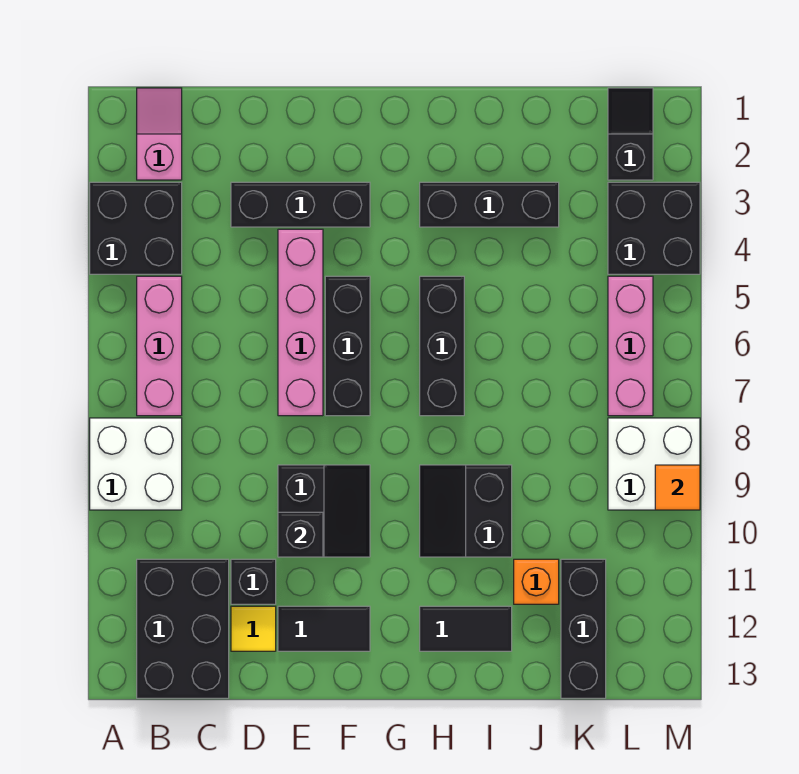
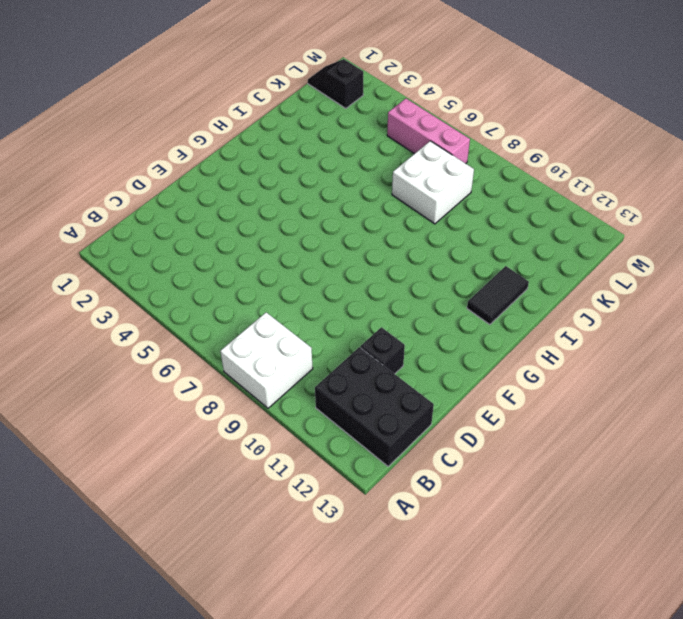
white brick J7:K8 level 1 -> white brick L8:M9 level 1
none -> black brick A3:B4 level 1
none -> pink slope B1:B2 level 1 top 2
none -> pink brick B5:B7 level 1

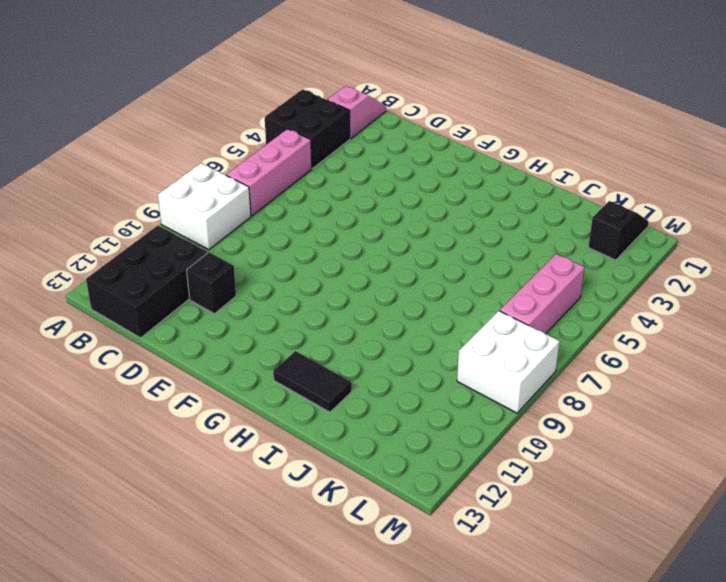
none -> black brick D3:F3 level 1
none -> yellow tile D12 level 1
none -> pink brick E4:E7 level 1

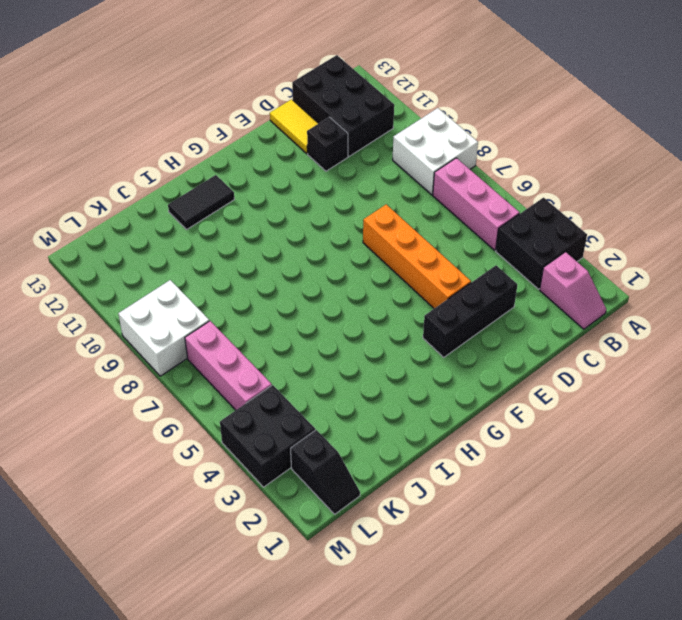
yellow tile D12:D13 level 1 -> yellow tile D12 level 1
orange brick E4:E7 level 1 -> pink brick E4:E7 level 1
none -> black slope E9:F10 level 1 top E
none -> black tile E12:F12 level 1
none -> black brick F5:F7 level 1

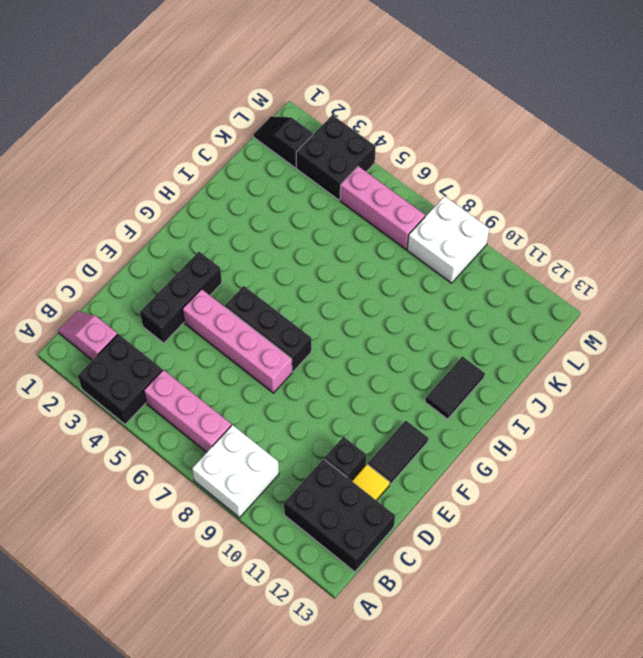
none -> black slope E9:F10 level 1 top E
none -> black brick H3:J3 level 1
none -> black brick H5:H7 level 1

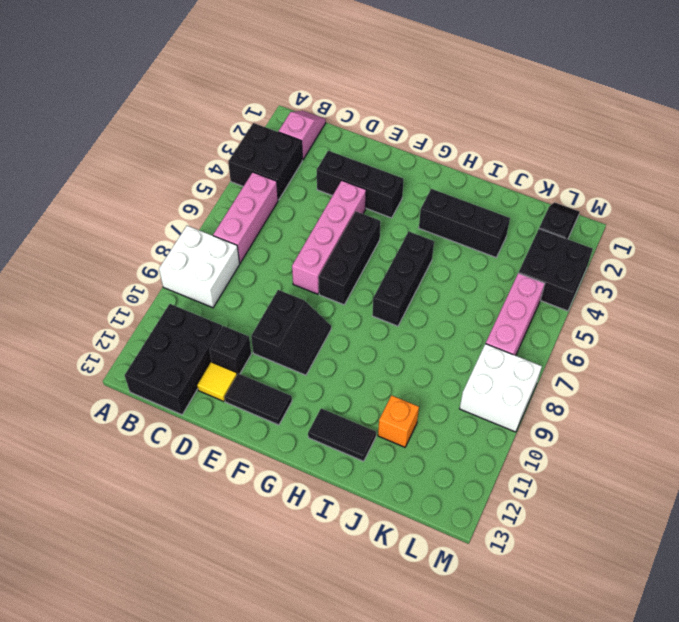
none -> black slope H9:I10 level 1 top I
none -> black brick K11:K13 level 1
none -> black brick E10 level 2

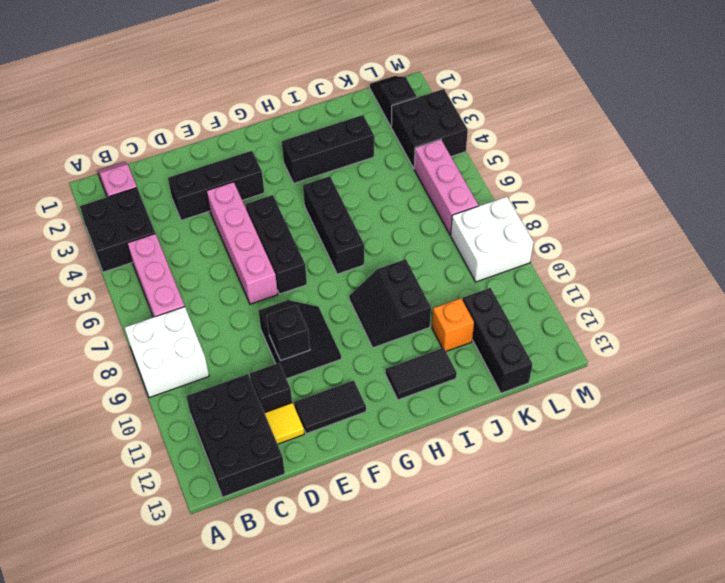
none -> orange tile M9 level 2

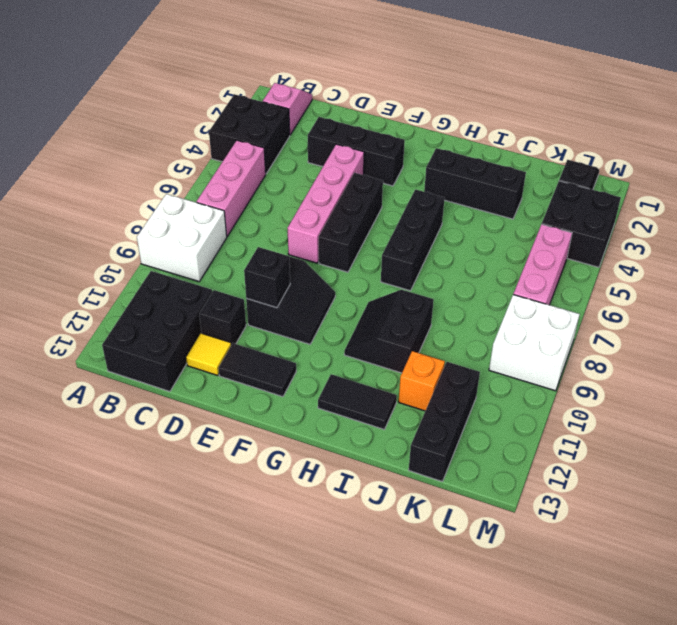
none -> orange tile M9 level 2

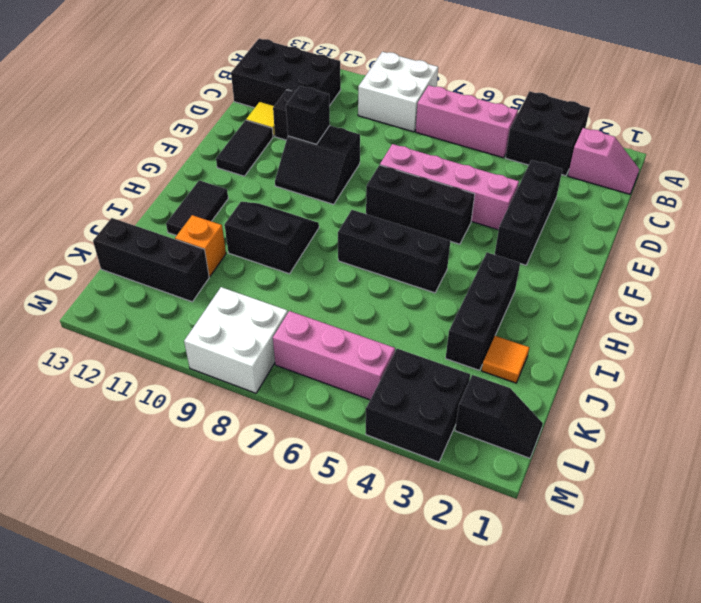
orange tile J2 level 1 -> orange tile M9 level 2

